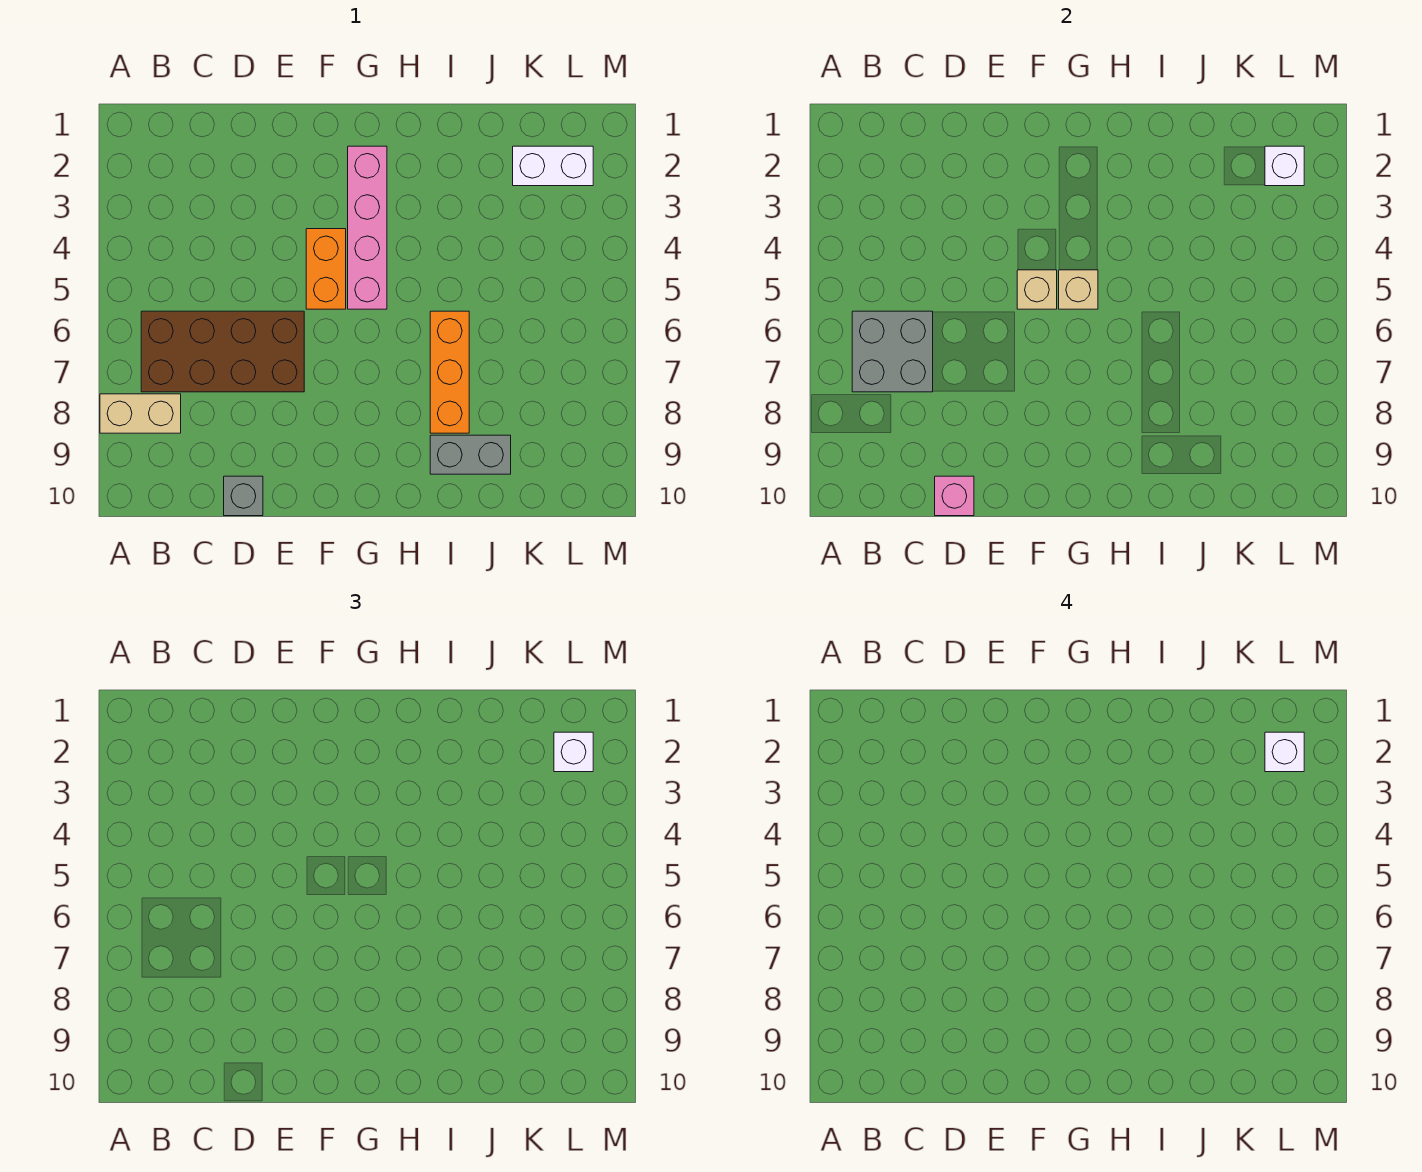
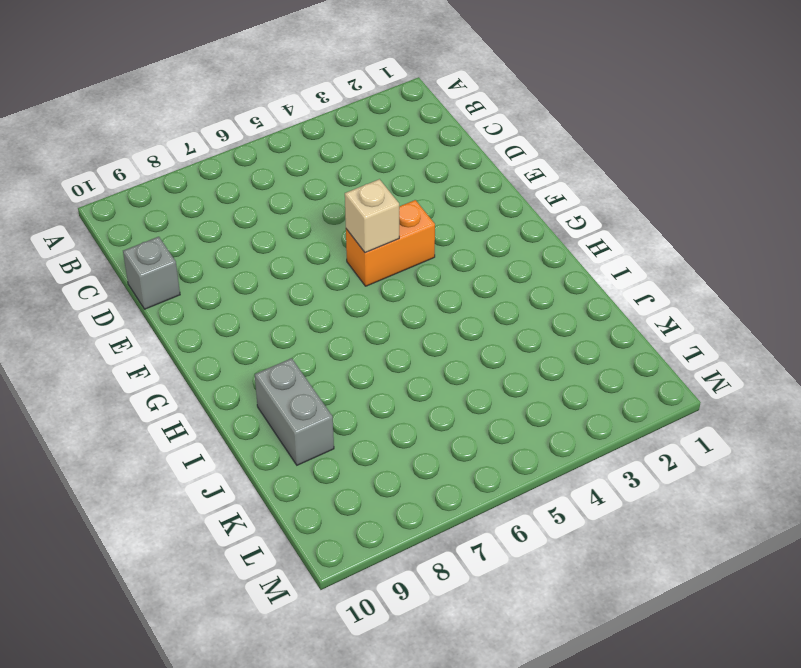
none -> tan brick A8:B8 level 1
none -> brown brick B6:E7 level 1
none -> pink brick G2:G5 level 1

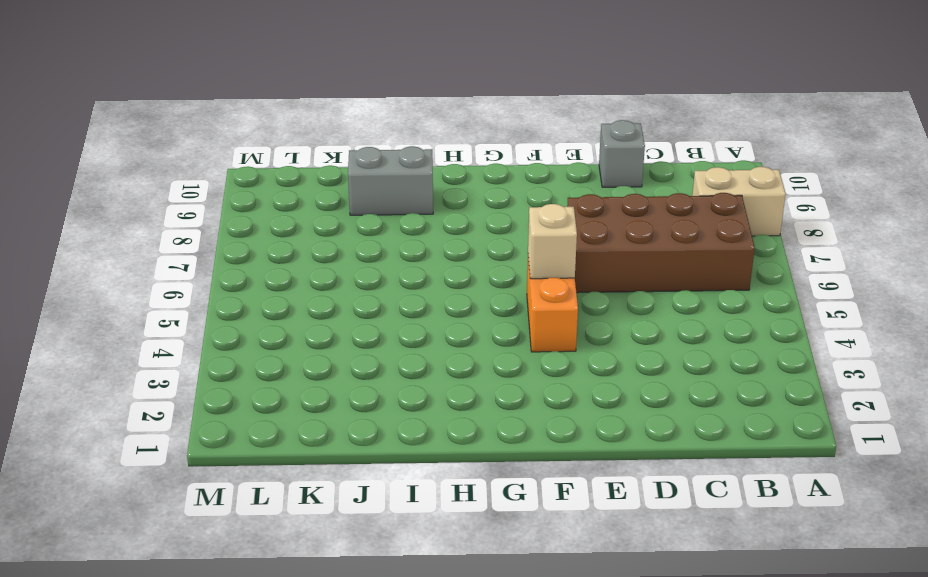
none -> pink brick G2:G5 level 1
none -> orange brick I6:I8 level 1
none -> white brick K2:L2 level 1

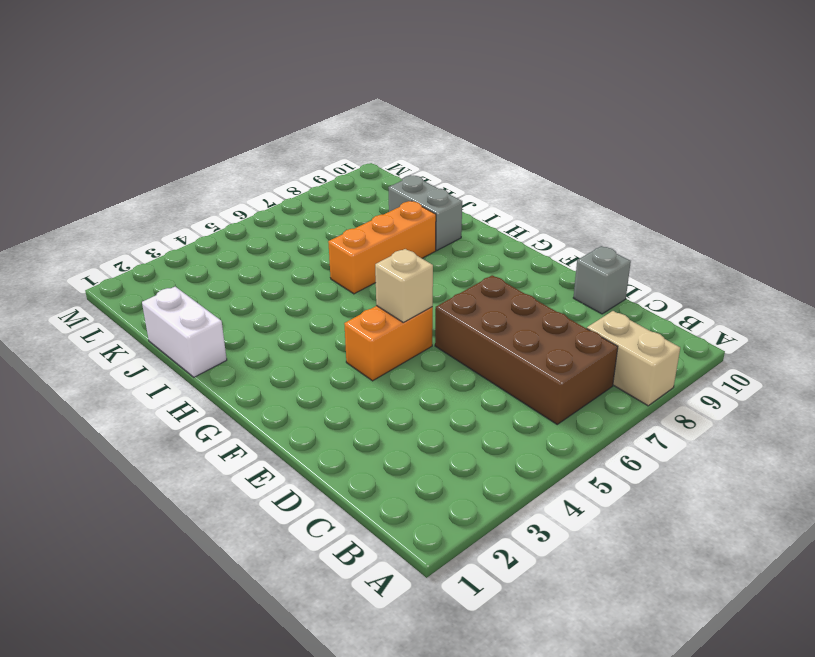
white brick I1:J1 level 1 -> white brick K2:L2 level 1
none -> pink brick G2:G5 level 1
none -> grey brick B6:C7 level 2
none -> pink brick D10 level 2

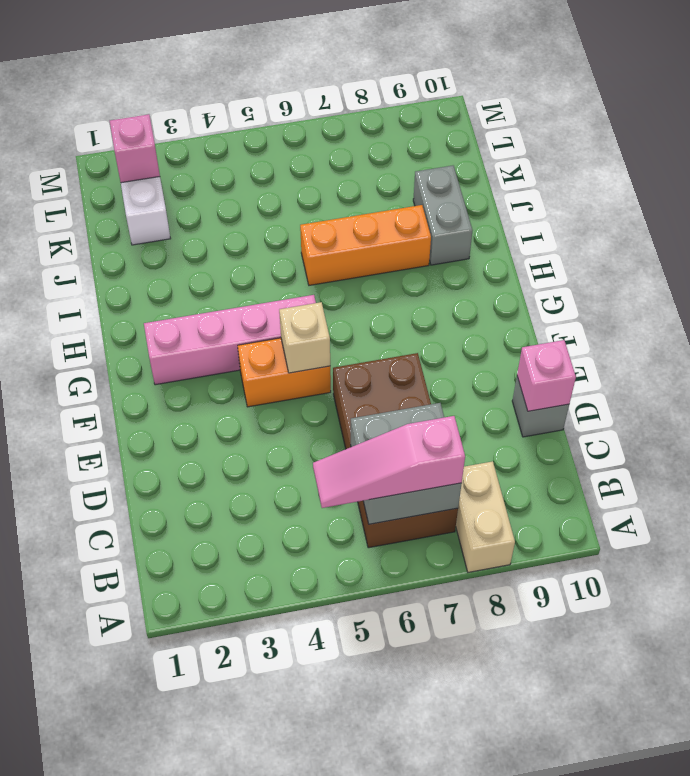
pink slope B5:B7 level 3 top 7 -> none
pink brick L2 level 2 -> white brick L2 level 2
none -> tan brick G5 level 2
none -> white brick L2 level 3
none -> white brick L2 level 4

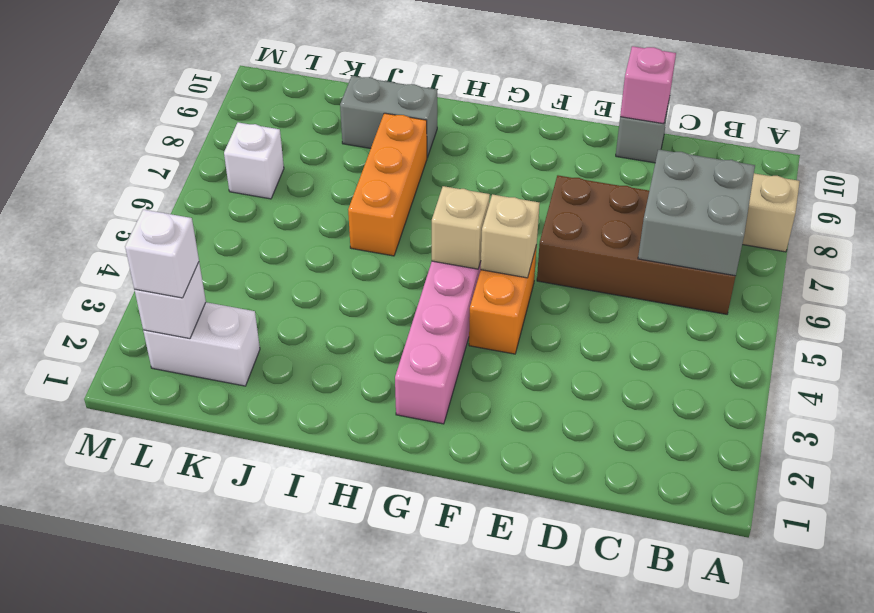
white brick L7 level 1 -> white brick L2 level 4

